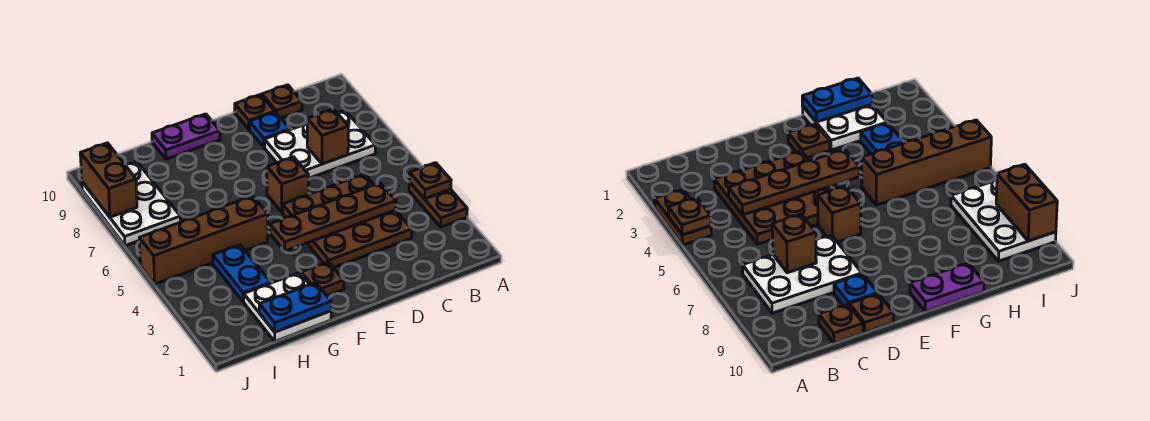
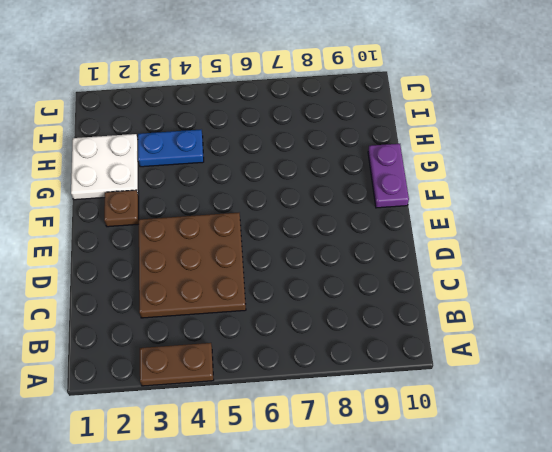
none -> white plate B7:D8 level 1
none -> brown plate C10 level 1
none -> blue plate D9 level 1

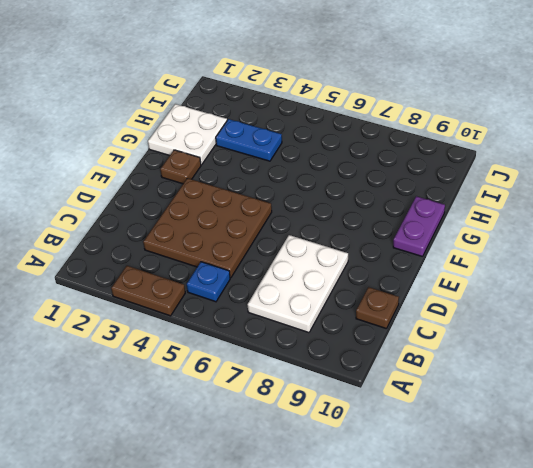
blue plate B5 level 1 -> blue plate D9 level 1
none -> brown plate D10 level 1
none -> brown brick E6 level 1
none -> brown brick G5:J5 level 1

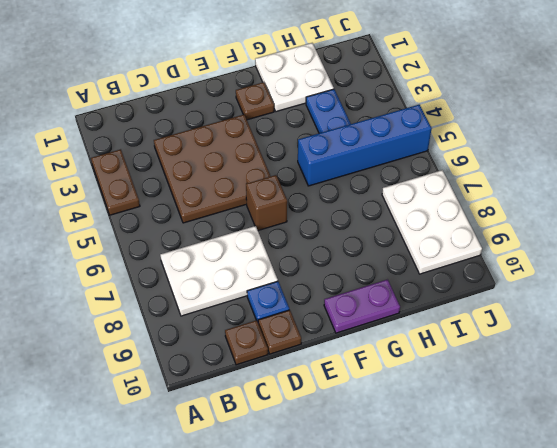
blue brick G5:J5 level 1 -> brown brick G5:J5 level 1
none -> brown plate A4 level 2
none -> brown plate C4:F4 level 2
none -> brown brick C7 level 2

